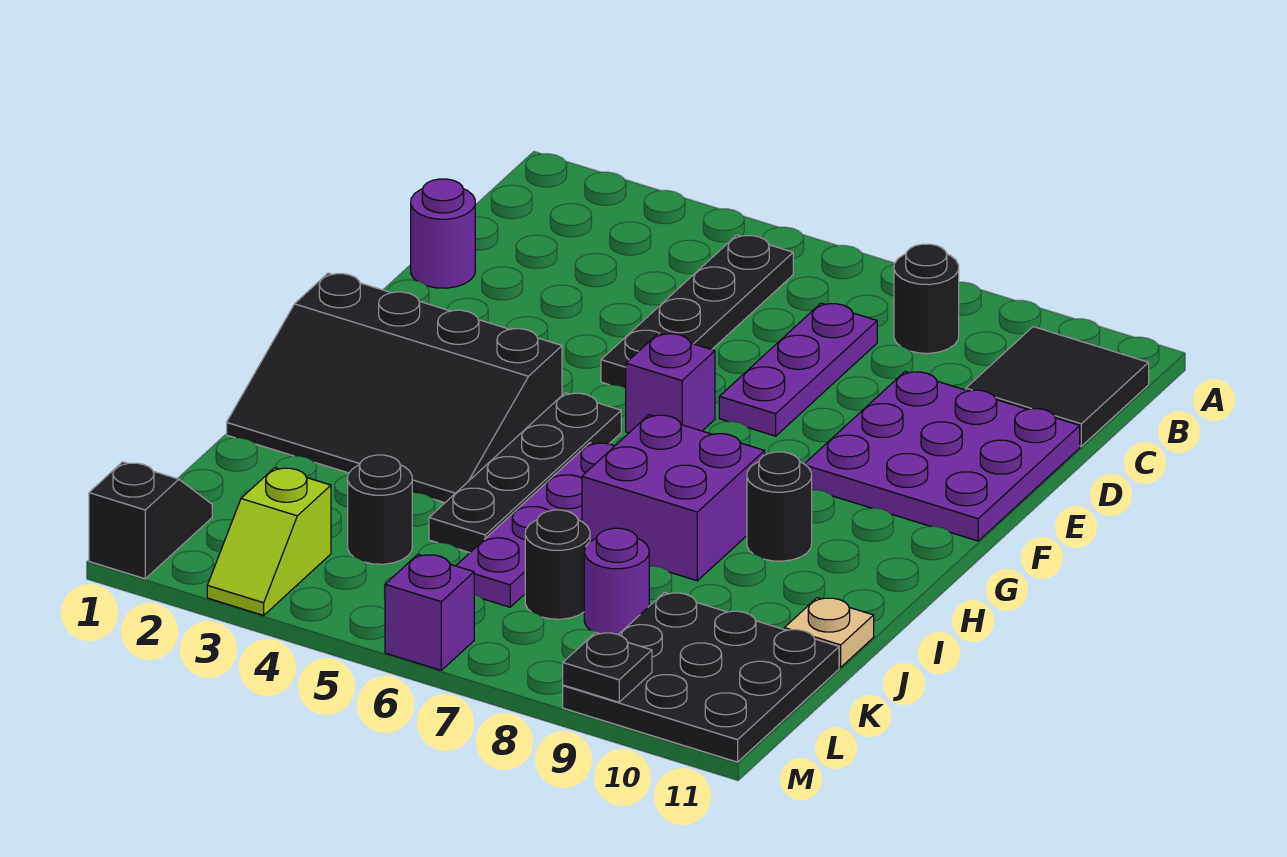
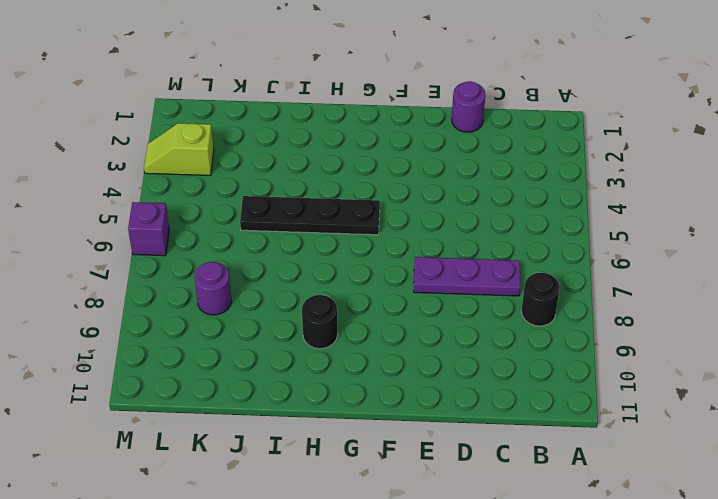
none -> black plate B5:E5 level 1
none -> black tile B10:C11 level 1
none -> purple plate D9:F11 level 1

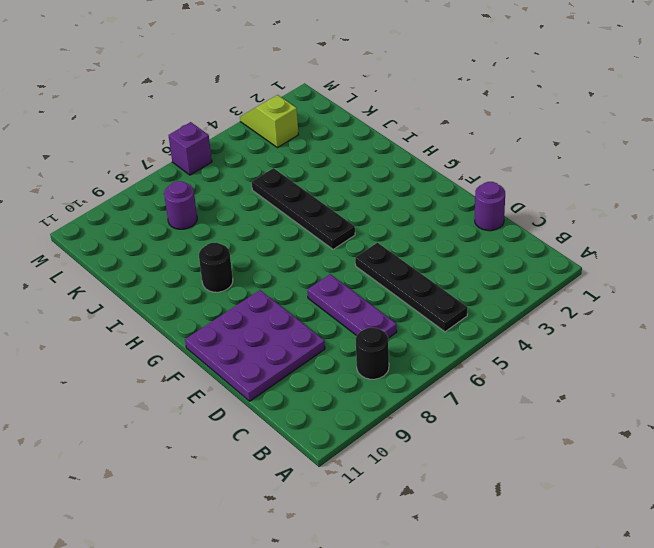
none -> black tile B10:C11 level 1
none -> purple brick F6 level 1
none -> black slope G1:I4 level 1 top G

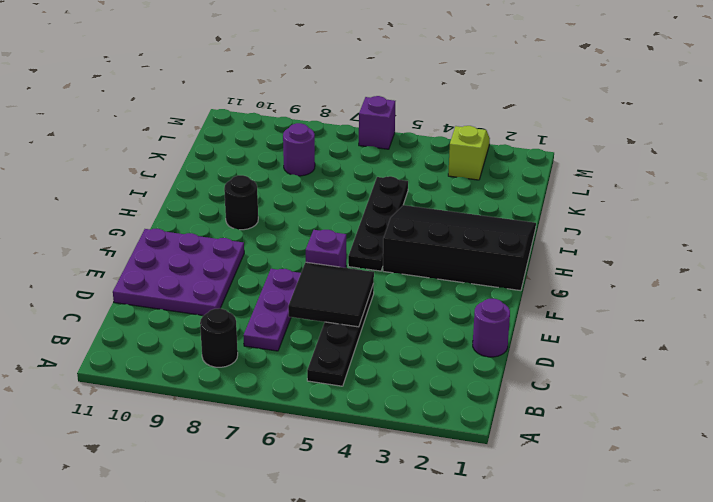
black tile D5:E6 level 2 -> black tile B10:C11 level 1
none -> purple plate H6:K6 level 1
none -> purple brick H7:I8 level 1
none -> tan plate J11 level 1

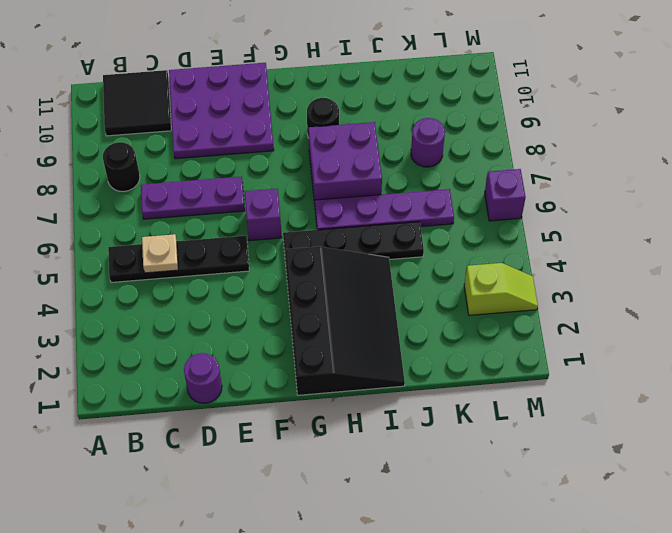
tan plate C5 level 2 -> tan plate J11 level 1
none -> black round brick K4 level 1
none -> black round brick K7 level 1
none -> black plate K9:M11 level 1

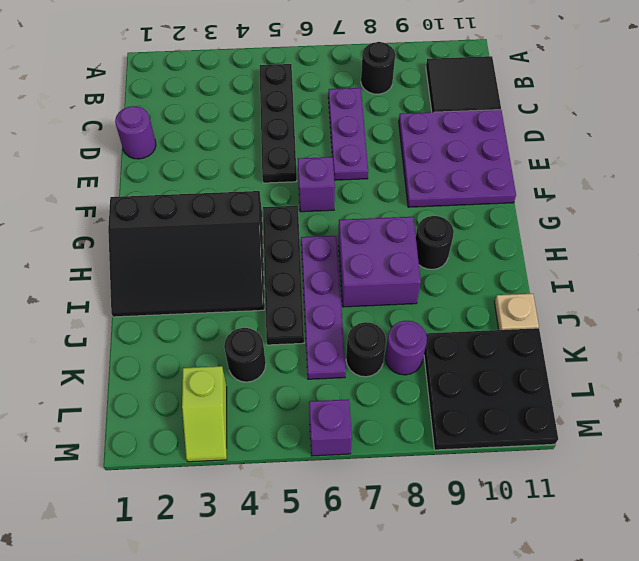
none -> black slope L1:M1 level 1 top M
none -> black plate M9 level 2

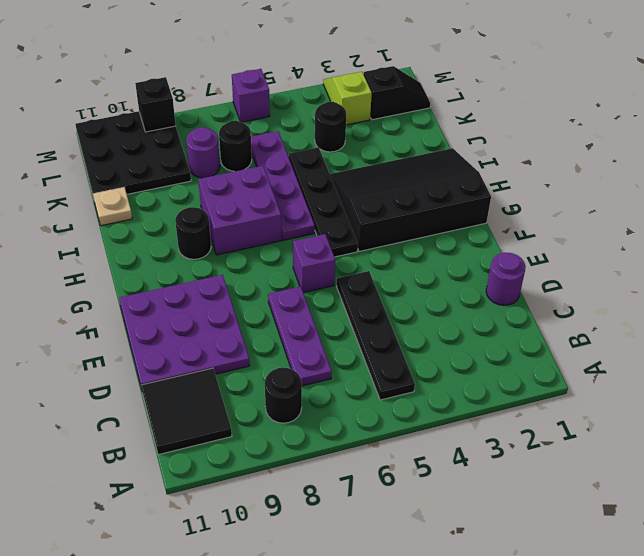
black slope L1:L2 level 1 top 2 -> black slope L1:M1 level 1 top M
black brick M9 level 2 -> black plate M9 level 2

